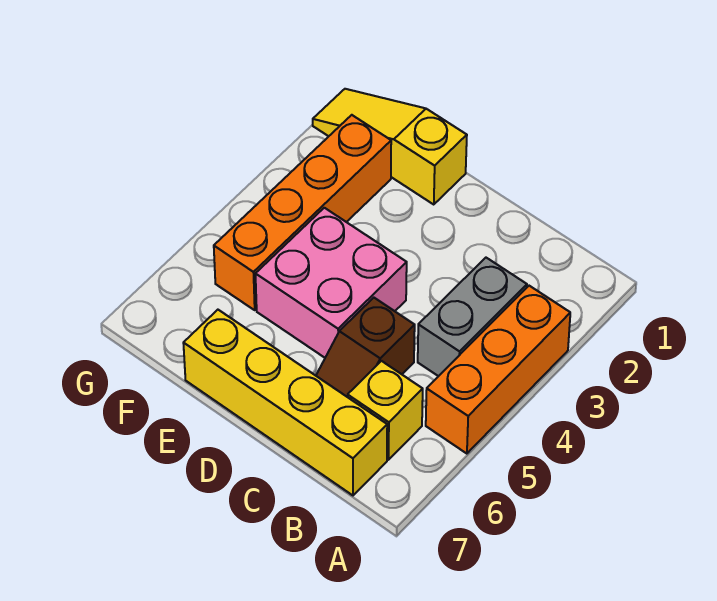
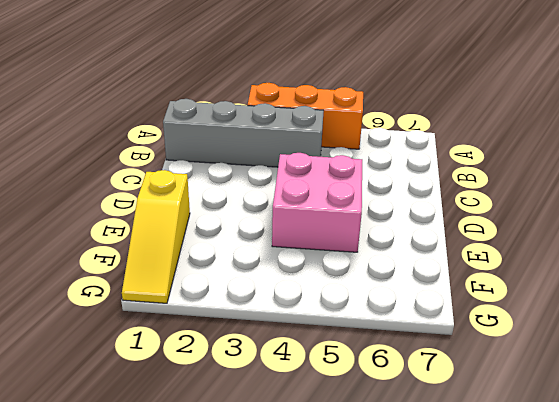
grey brick B1:B4 level 1 -> grey brick B3:B4 level 1
none -> yellow brick B6 level 1
none -> yellow brick B7:E7 level 1

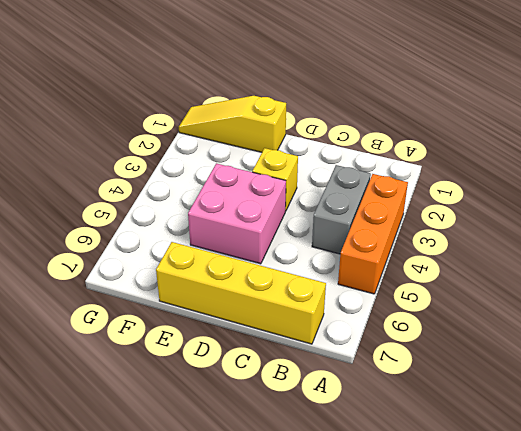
yellow brick D3 level 1 -> yellow brick B6 level 1
none -> brown slope C5:C6 level 1 top 5
none -> orange brick F2:F5 level 1

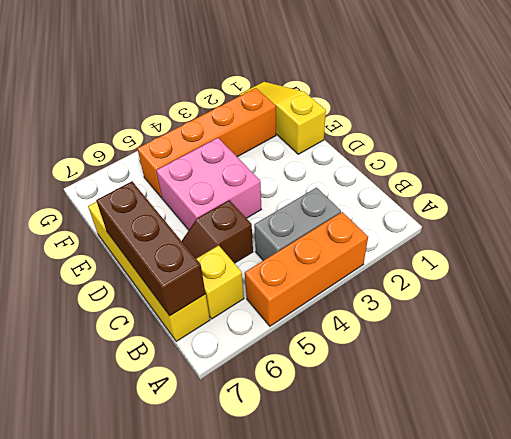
brown brick B7:D7 level 2 -> none

